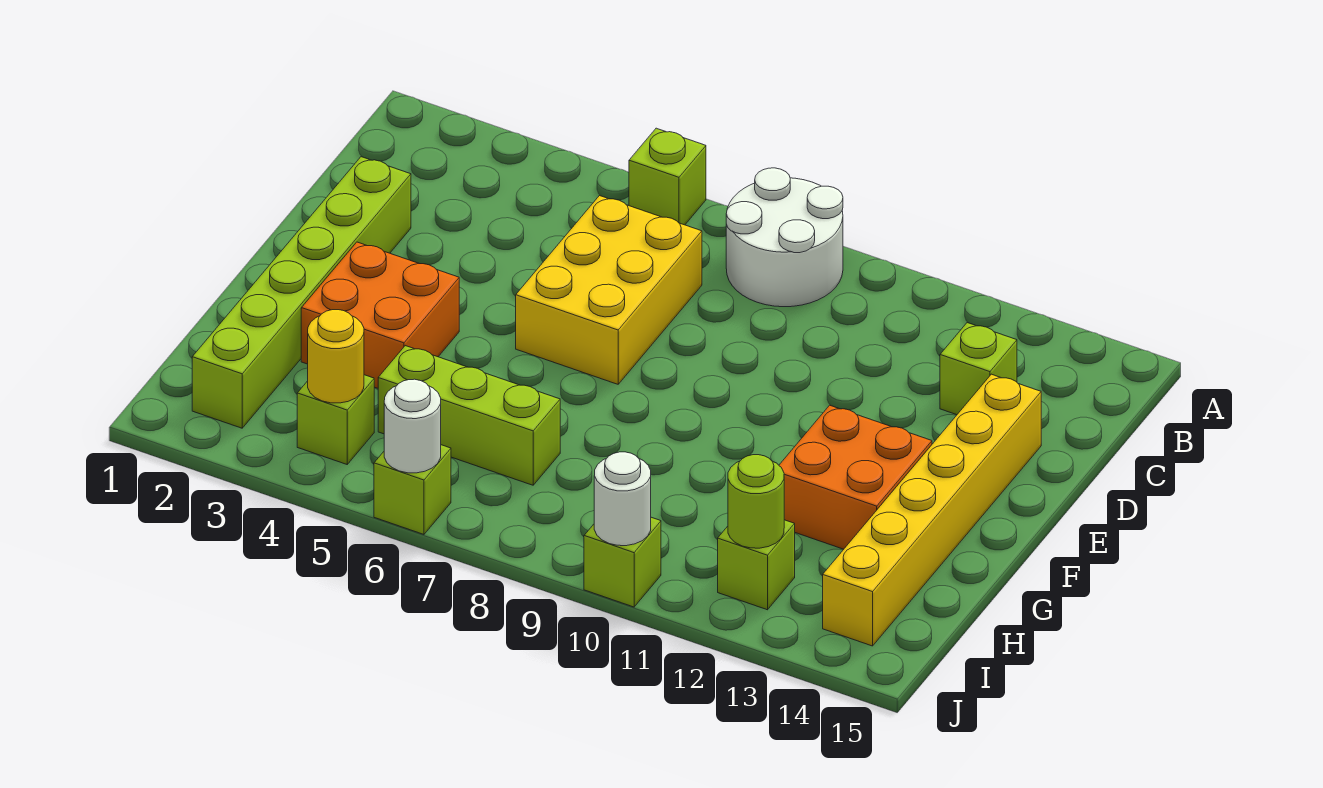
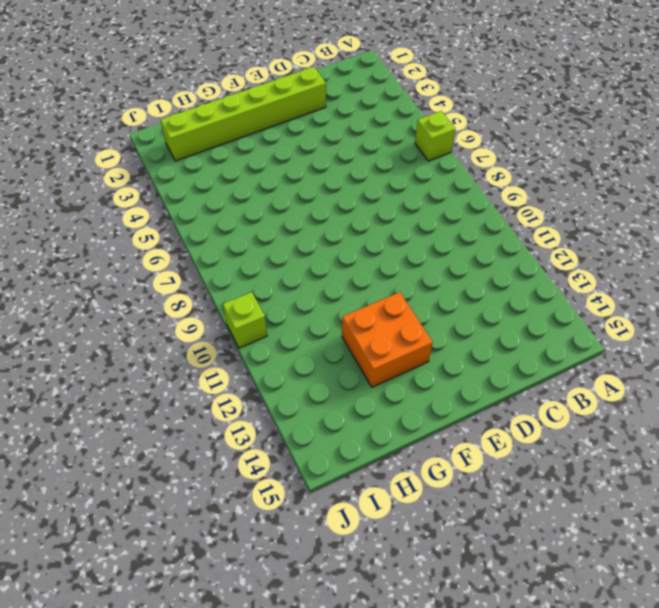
none -> white round brick A8:B9 level 1
none -> yellow brick C6:E7 level 1
none -> lime brick C13 level 1

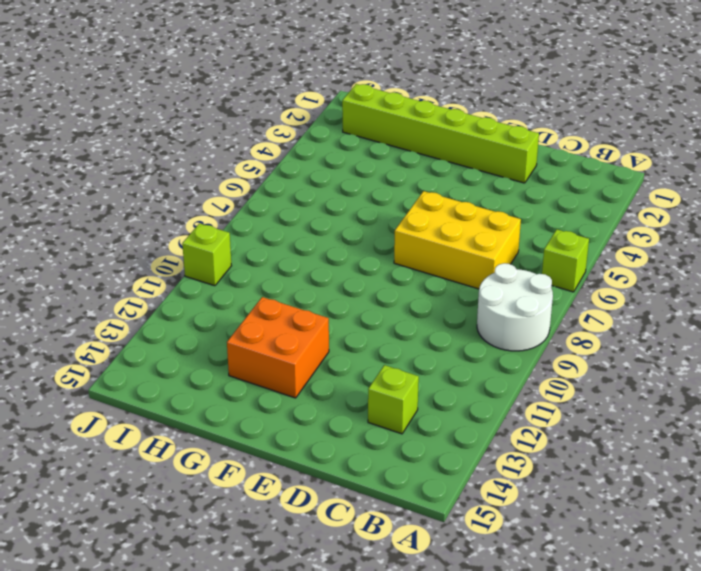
none -> yellow brick D14:I14 level 1
none -> orange brick F3:G4 level 1
none -> lime brick H5:H7 level 1

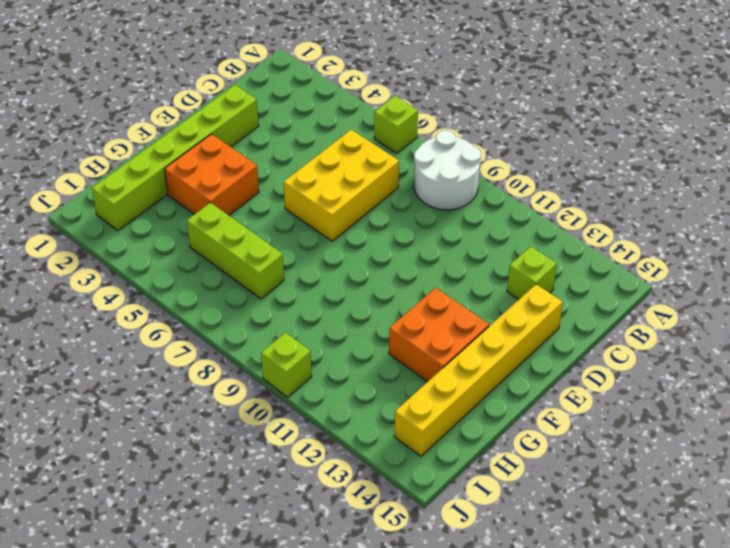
none -> lime brick I4 level 1
none -> lime brick I12 level 1
none -> lime brick J6 level 1

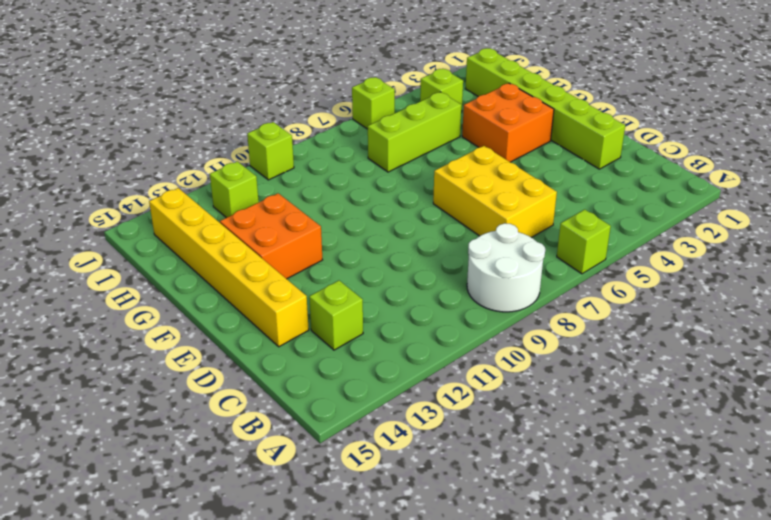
none -> yellow round brick I4 level 2
none -> lime round brick I12 level 2
none -> white round brick J6 level 2

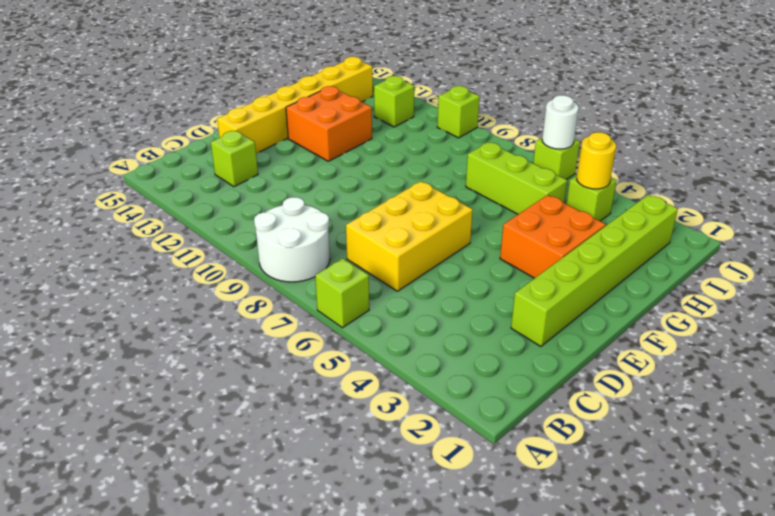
none -> lime round brick I12 level 2
none -> white round brick J10 level 2

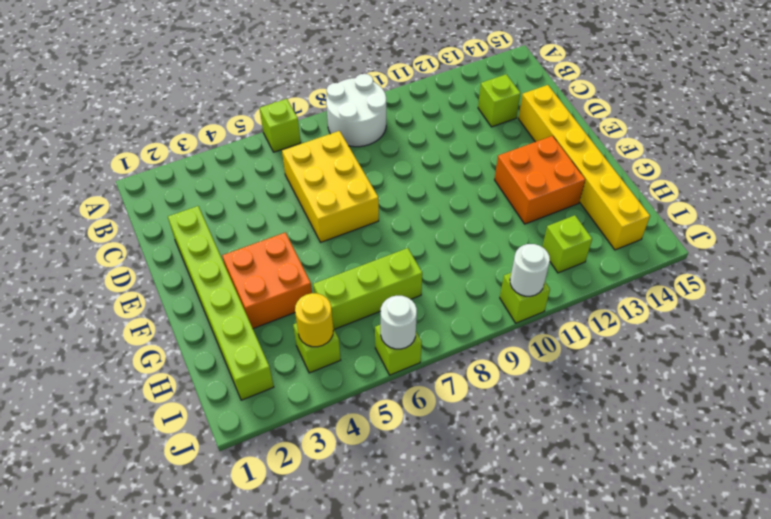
none -> lime round brick I12 level 2

